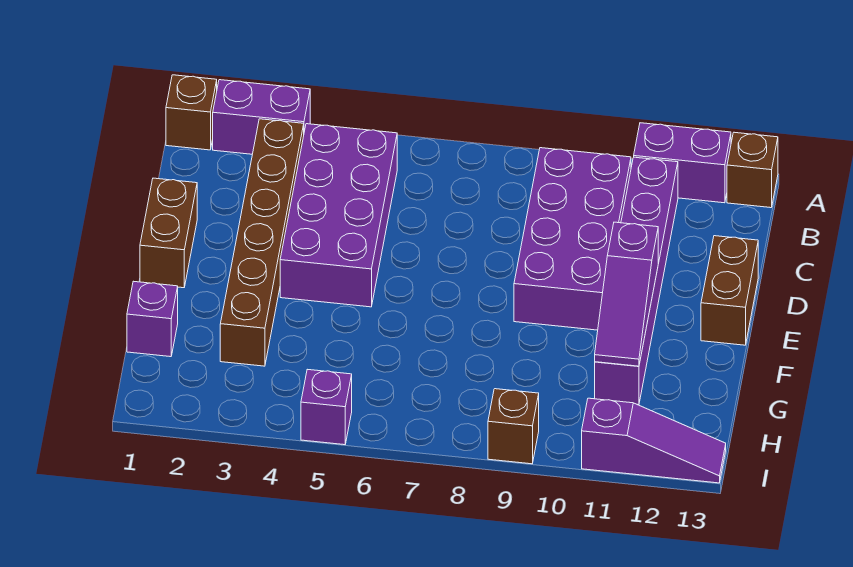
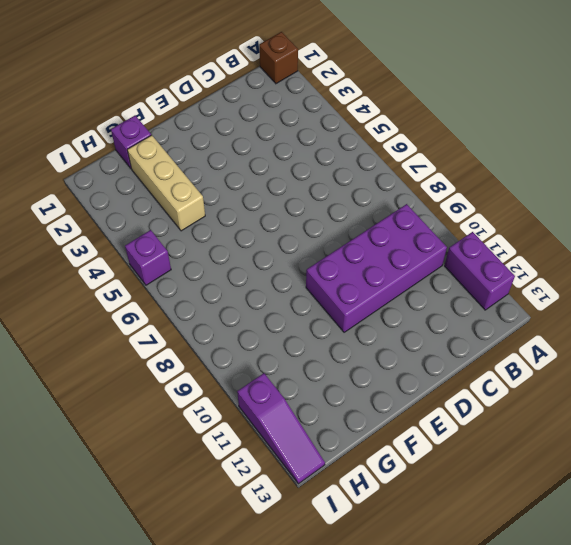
tan brick G2:G4 level 1 -> brown brick B3:G3 level 1
none -> purple brick A2:A3 level 1
none -> brown brick A13 level 1
none -> purple brick B4:E5 level 1

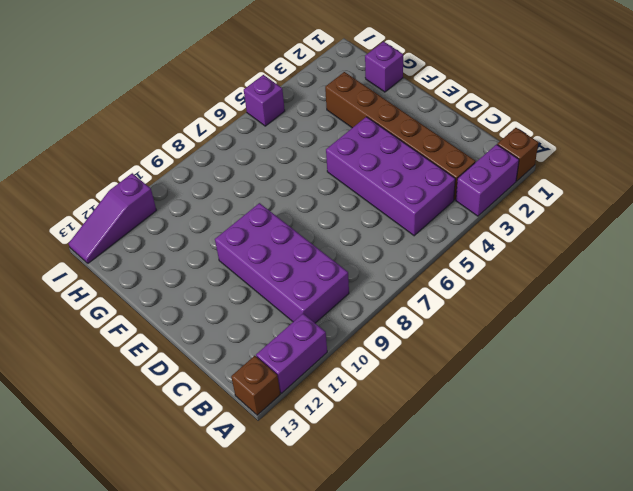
none -> purple brick B11:G11 level 1
none -> brown brick D1:E1 level 1
none -> brown brick D13:E13 level 1

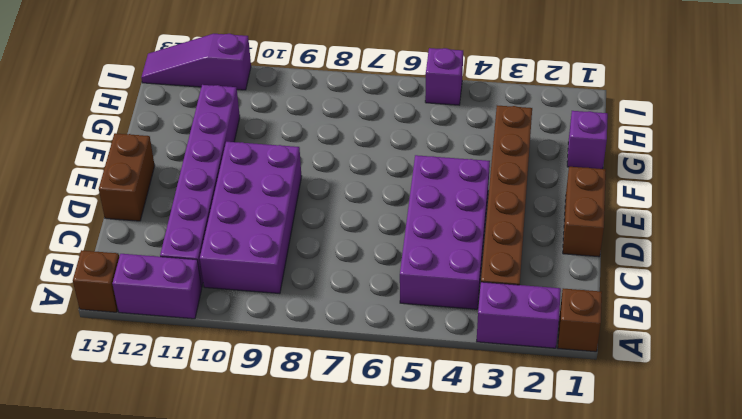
none -> brown brick I9 level 1
none -> purple slope E11:G11 level 2 top E

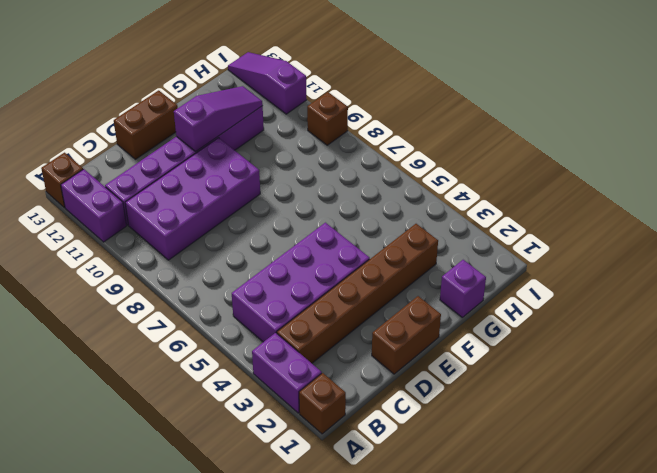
none -> purple brick I5 level 1

